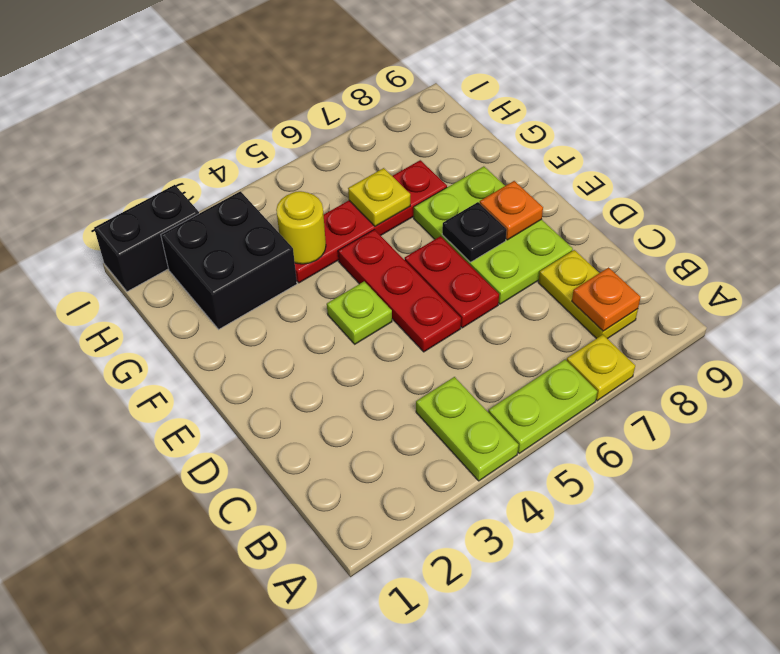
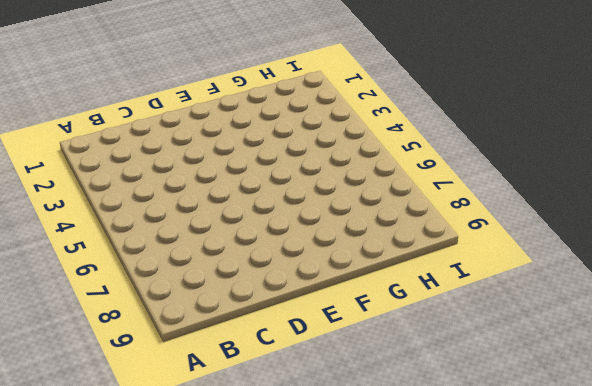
none -> lime plate A4:B4 level 1
none -> lime plate A5:A6 level 1
none -> yellow plate A7 level 1

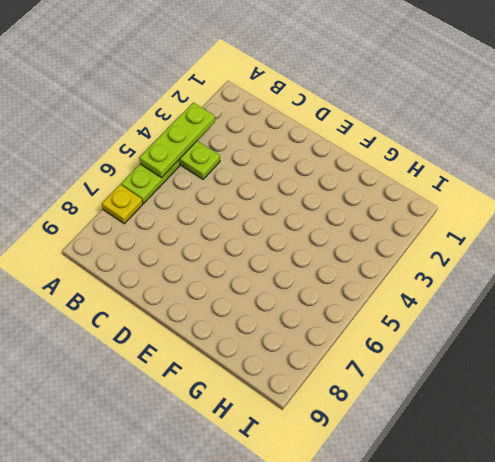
lime plate A3:A5 level 2 -> none
none -> yellow plate B8:C8 level 1
none -> red plate D5:F5 level 1
none -> red plate D6:E6 level 1

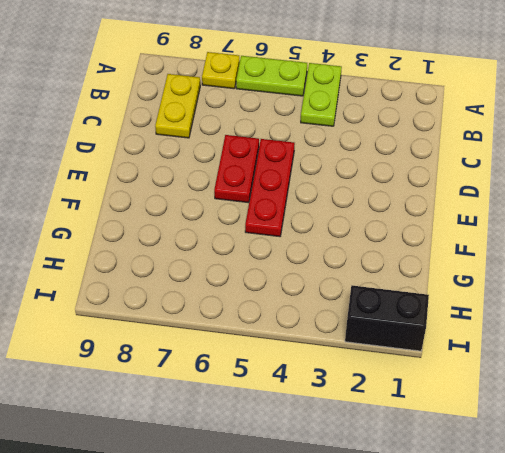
none -> lime plate D7:F8 level 1
none -> lime plate E4 level 1
none -> black brick G2:H3 level 1

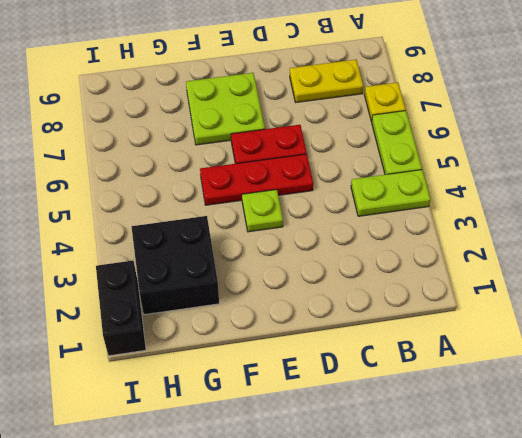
lime plate E7:F8 level 1 -> lime plate D7:F8 level 1
none -> red plate G4:G7 level 1
none -> orange plate B8 level 2
none -> black plate E7 level 2

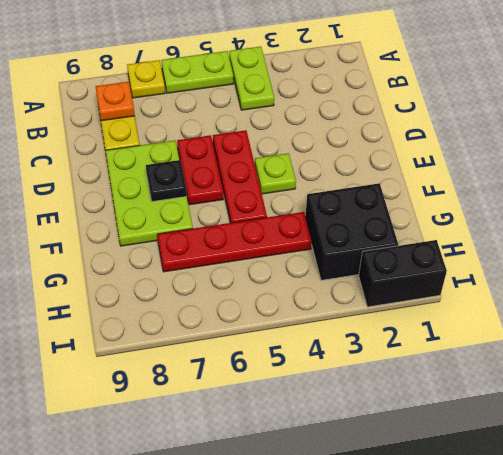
none -> orange plate E8 level 2
none -> yellow round brick G4 level 2
none -> yellow plate G6 level 2

